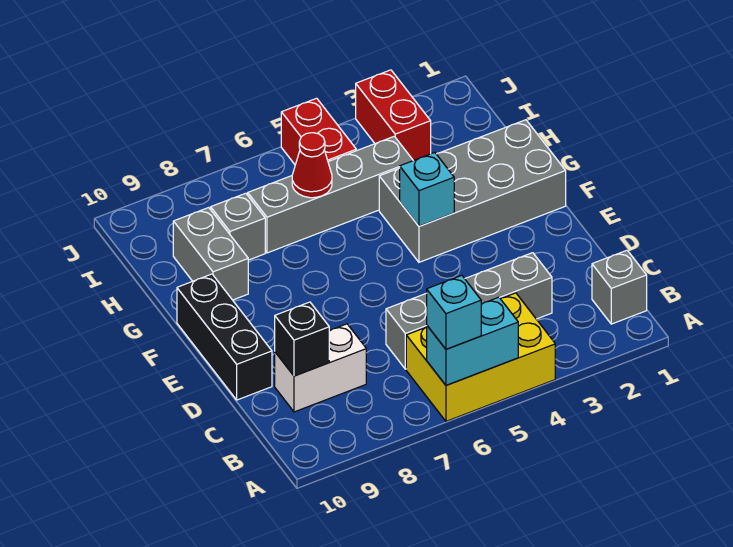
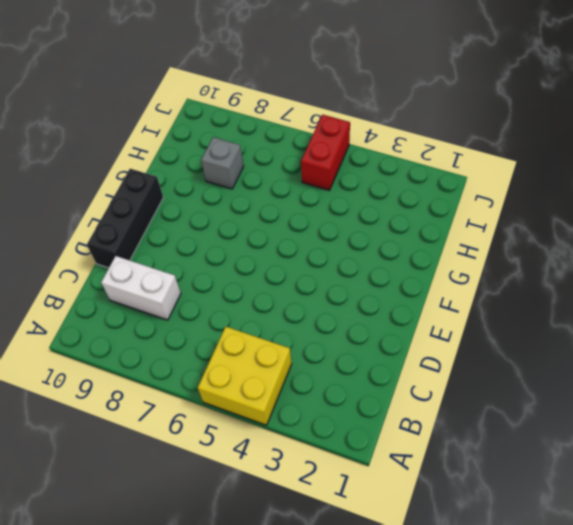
yellow brick A4:B5 level 1 -> yellow brick A4:B6 level 1
none -> grey brick B1 level 1
none -> grey brick C3:C6 level 1
none -> grey brick F1:G4 level 1

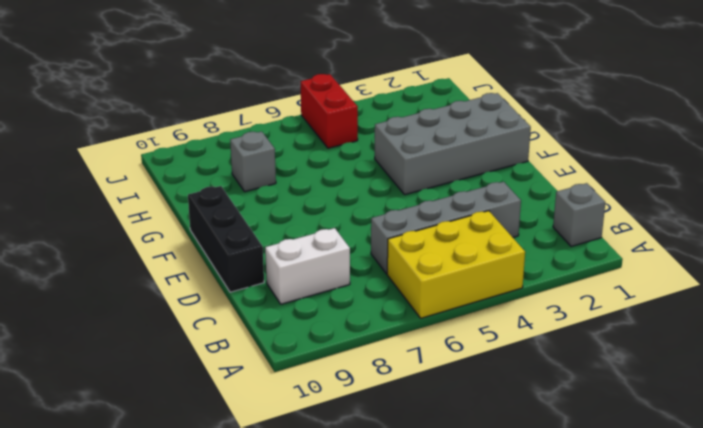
none -> grey brick G9:H9 level 1
none -> grey brick H4:H7 level 1
none -> red brick I3:J3 level 1

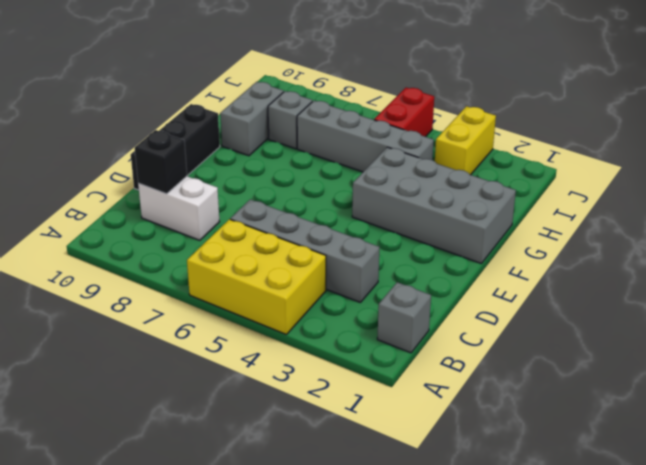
yellow brick I3:J3 level 1 -> red brick I3:J3 level 1
none -> cyan brick A5:A6 level 2
none -> cyan brick F4 level 2
none -> red cone H6 level 2

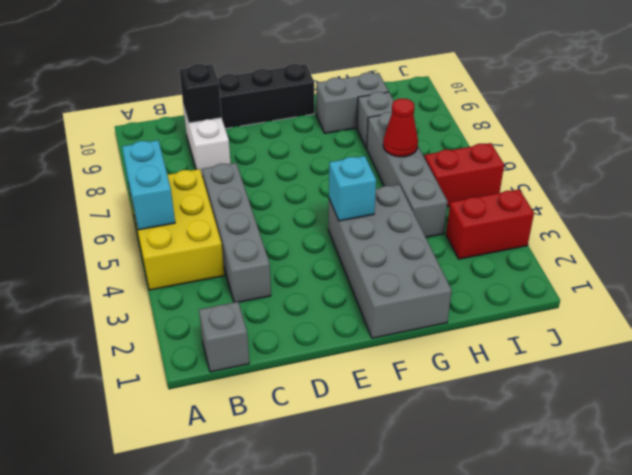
none -> cyan brick A6 level 3

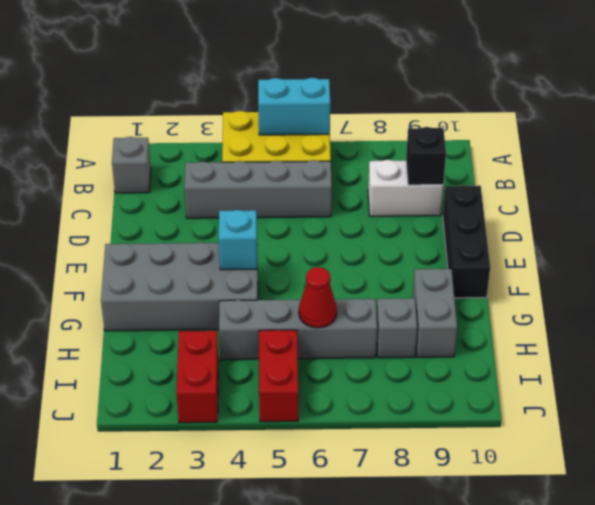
none -> cyan brick A6 level 3

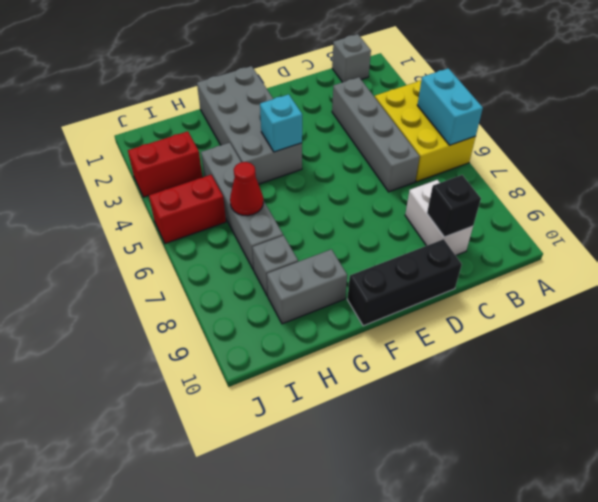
none -> cyan brick A6 level 3

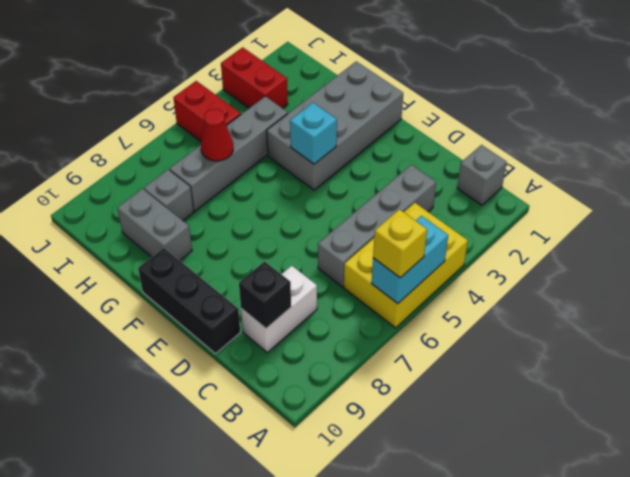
yellow brick A6 level 3 -> cyan brick A6 level 3

